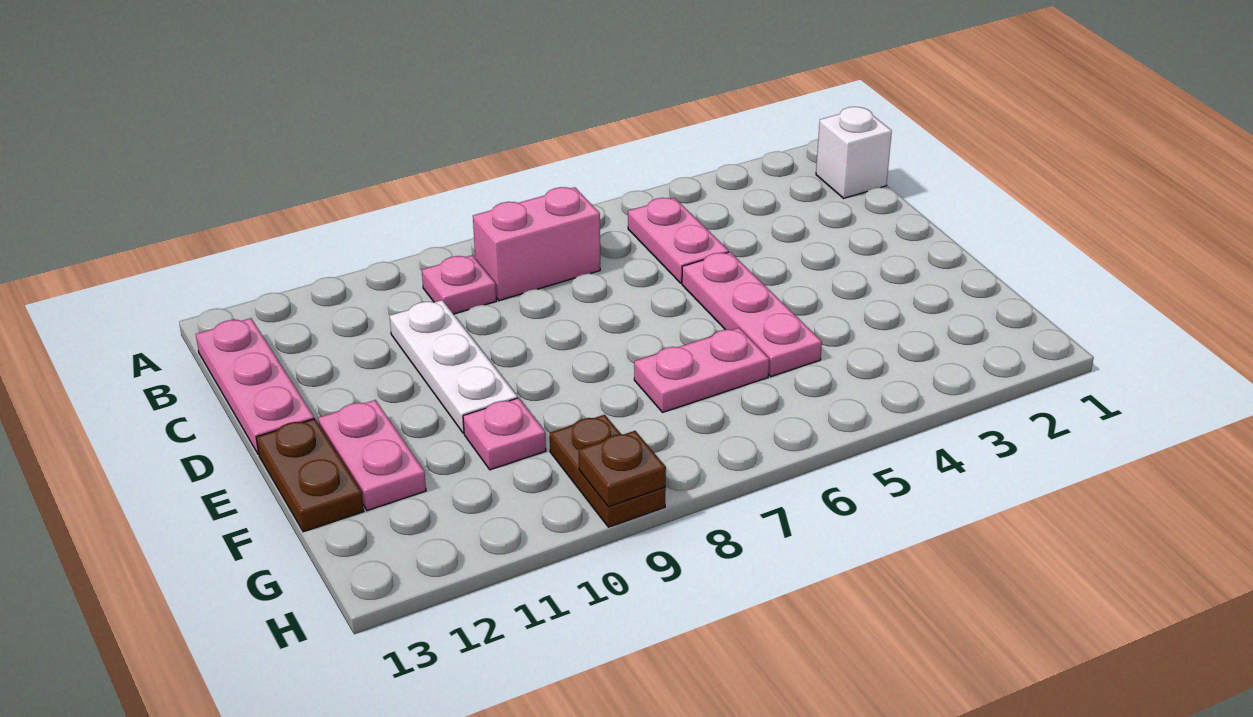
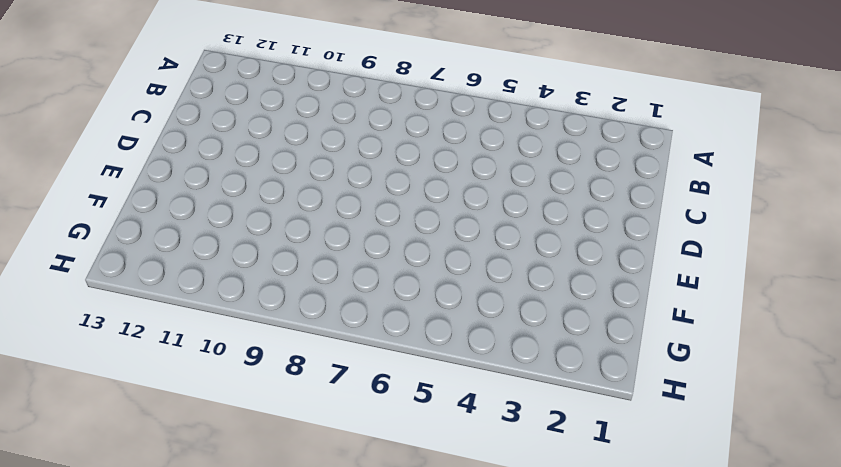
none -> white brick B1 level 1
none -> pink plate B5:C5 level 1
none -> pink brick B7:B8 level 1

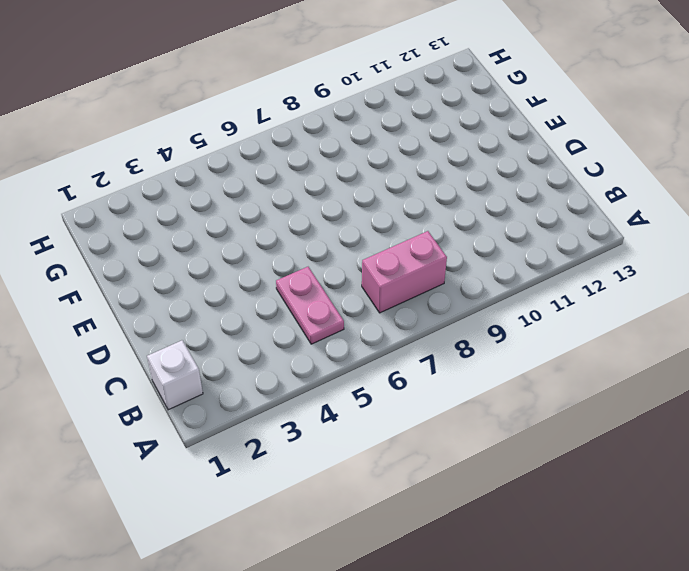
none -> pink plate B9 level 1
none -> pink plate B13:D13 level 1
none -> white plate C10:E10 level 1

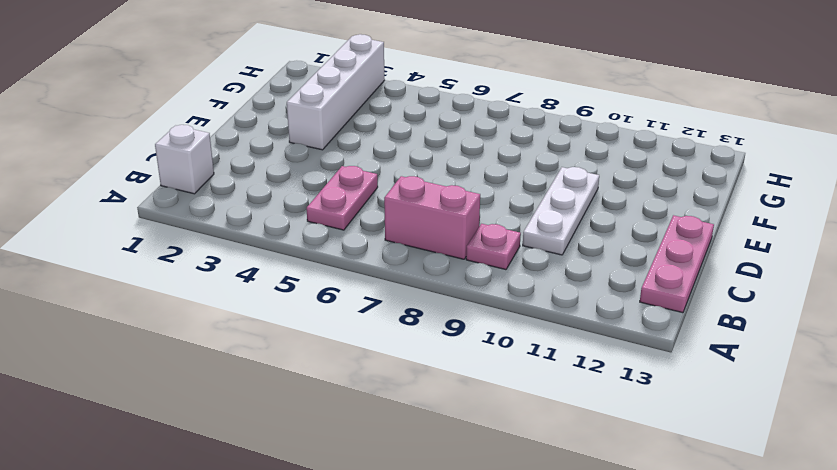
white brick E3:H3 level 1 -> none
none -> pink plate D5:F5 level 1
none -> pink plate E12:F12 level 1
none -> brown plate E13:F13 level 1

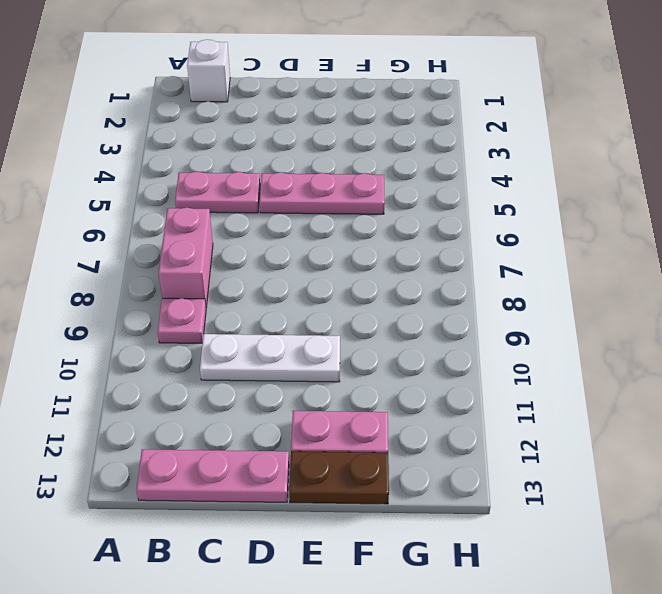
none -> pink plate F6:F7 level 1
none -> pink plate F10 level 1
none -> brown plate G9:H9 level 1

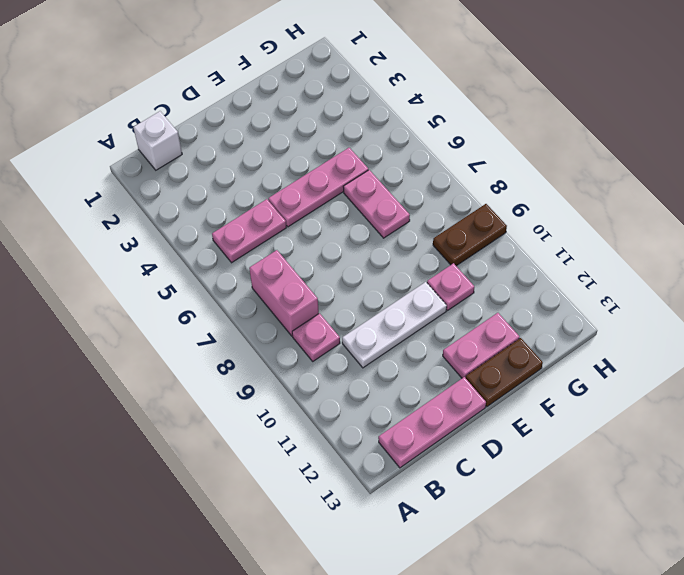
none -> brown plate H9 level 2

